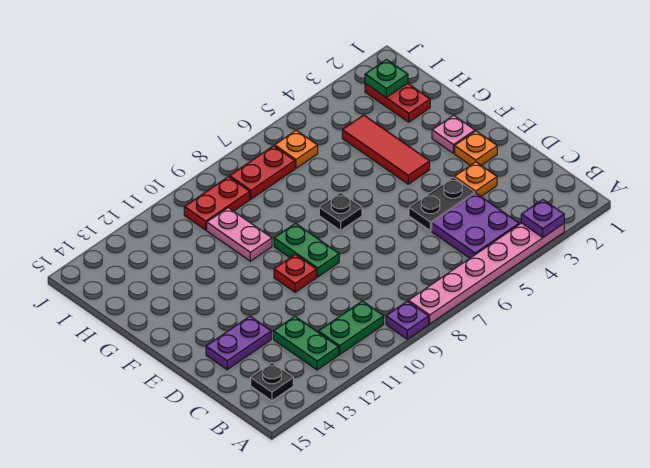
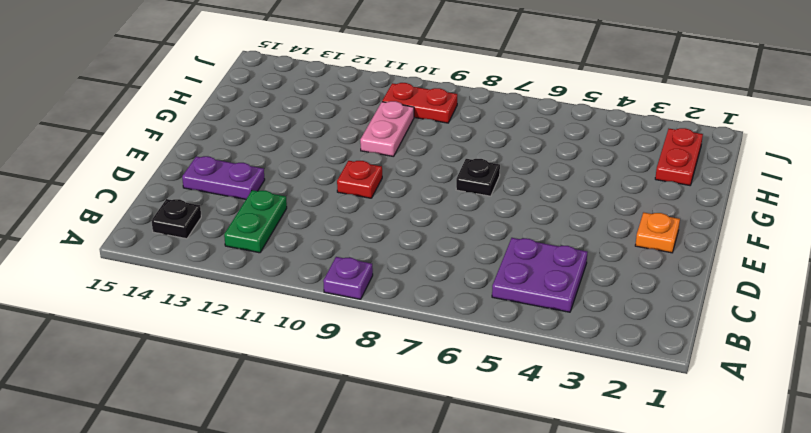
none -> pink plate A3:A8 level 1
none -> green plate B10:B11 level 1
none -> orange plate D3 level 1

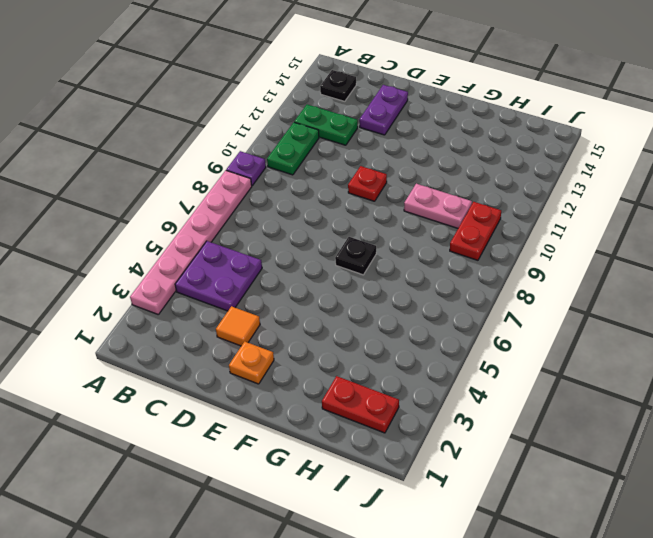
orange tile D3 level 1 -> orange plate D3 level 1
none -> black plate D4:D5 level 1
none -> green plate E9:F9 level 1
none -> pink plate F2 level 1

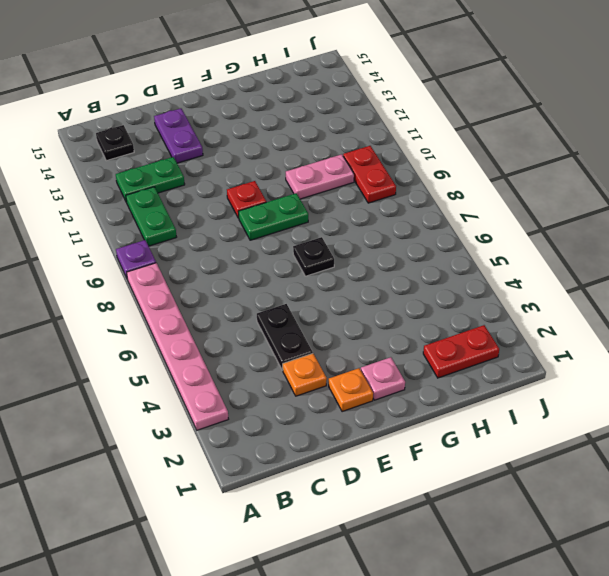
none -> purple plate B4:C5 level 1
none -> red tile F4:H4 level 1
none -> orange plate I6 level 1

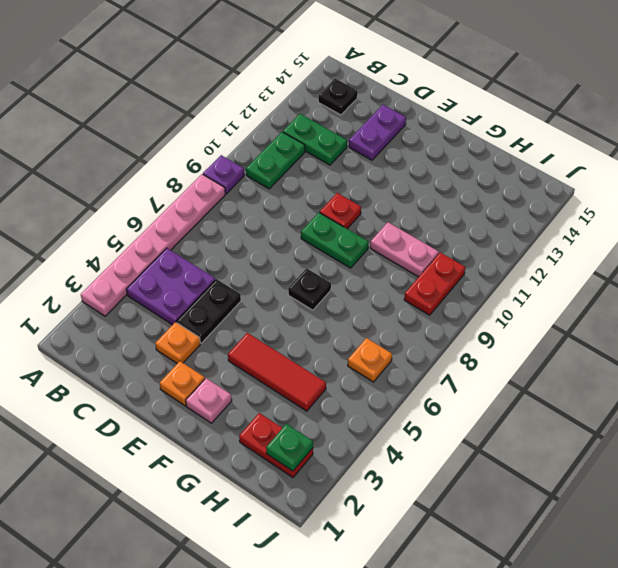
none -> red plate I7:I8 level 1
none -> purple plate A3 level 2

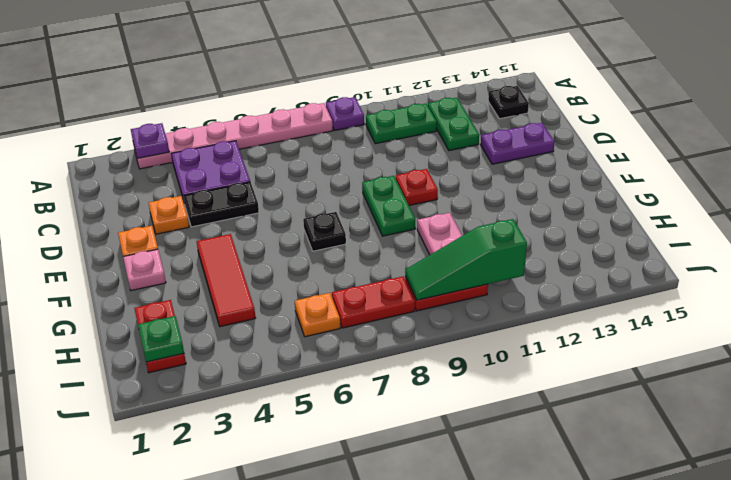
green slope I9:I11 level 2 top 11 -> none

